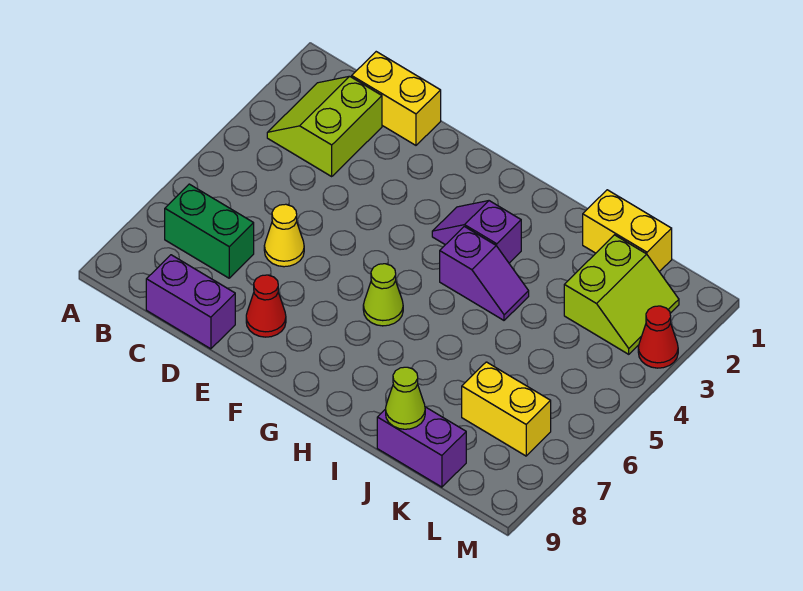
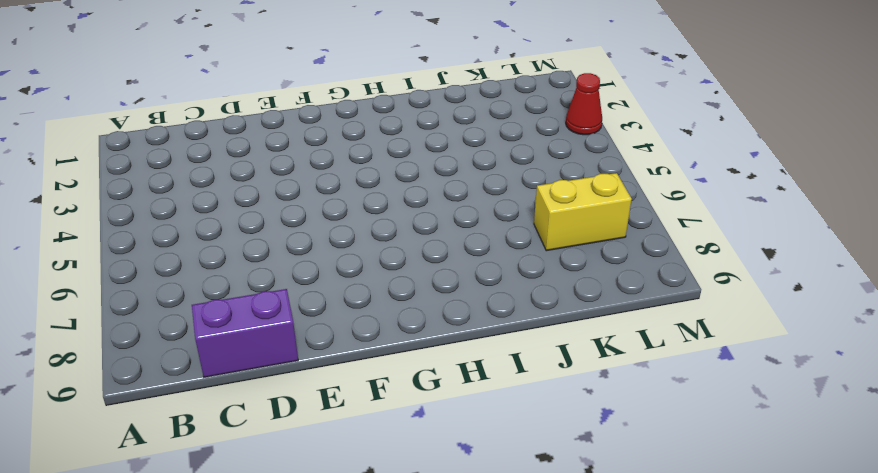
none -> lime slope B2:C3 level 1 top C
none -> green brick B7:C7 level 1
none -> yellow brick C1:D1 level 1

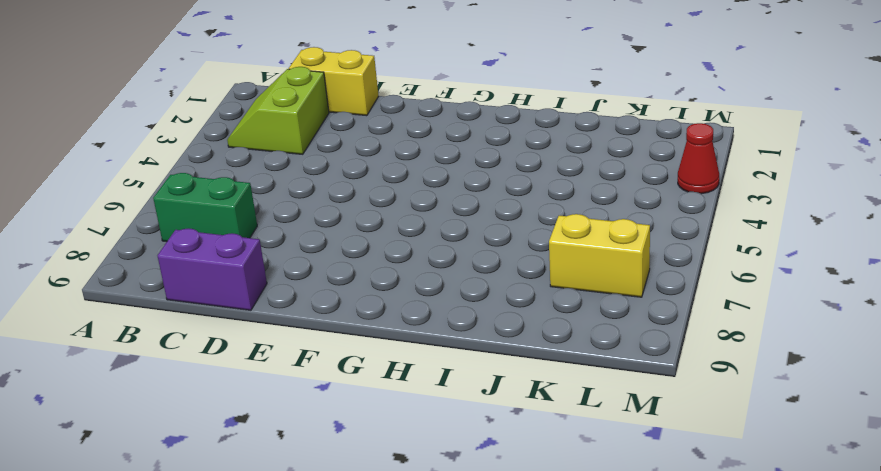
none -> yellow cone D6 level 1
none -> red cone E8 level 1
none -> purple slope G3:H3 level 1 top H

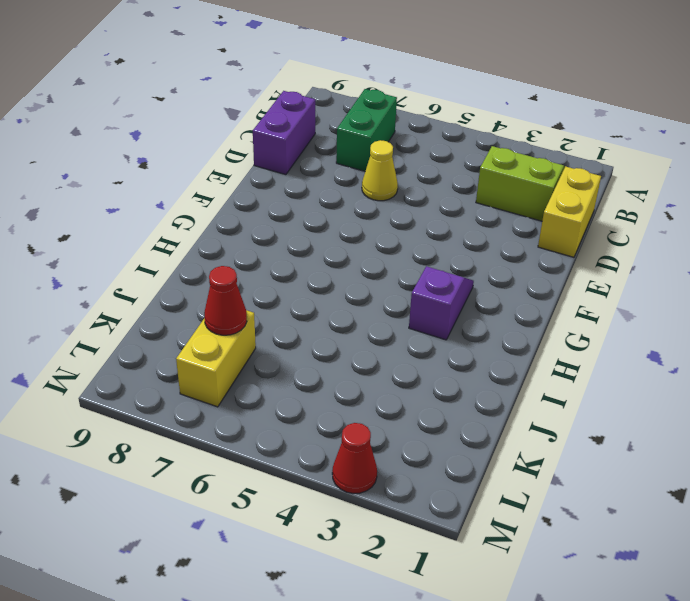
red cone K7 level 2 -> red cone E8 level 1
none -> lime cone G6 level 1
none -> purple slope H4:I4 level 1 top H
none -> yellow brick J1:K1 level 1

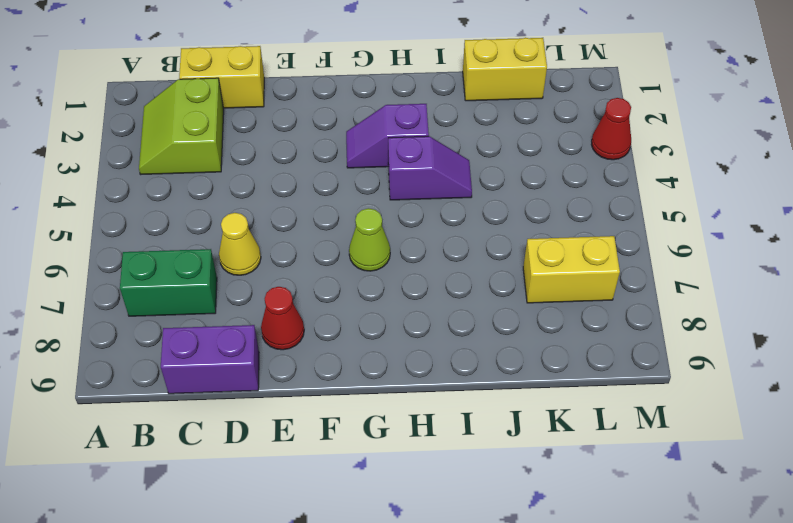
none -> purple brick J9:K9 level 1
none -> lime slope K2:L3 level 1 top K
none -> lime cone J9 level 2

